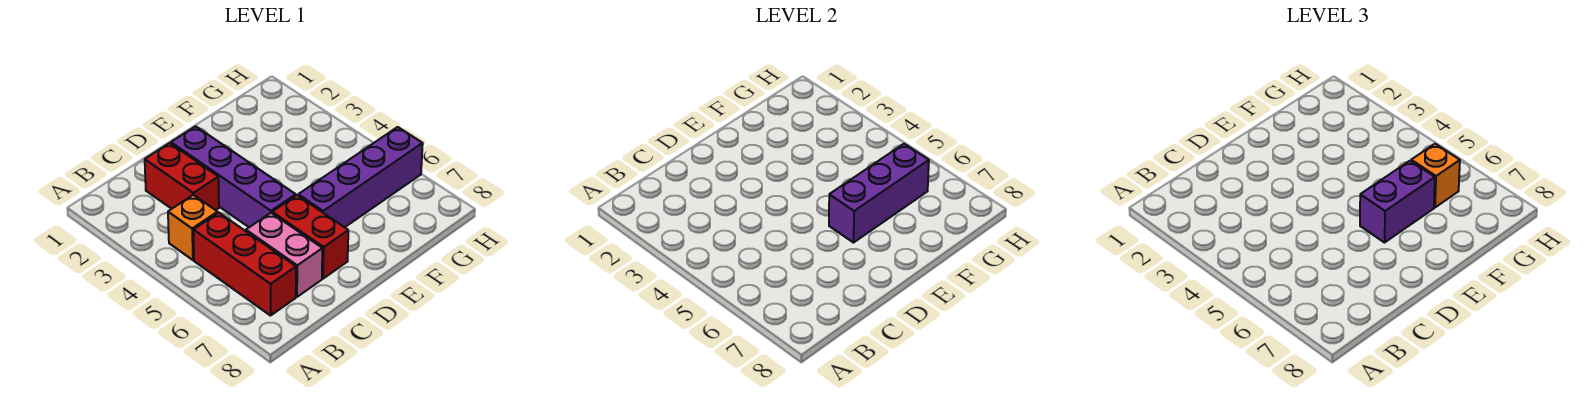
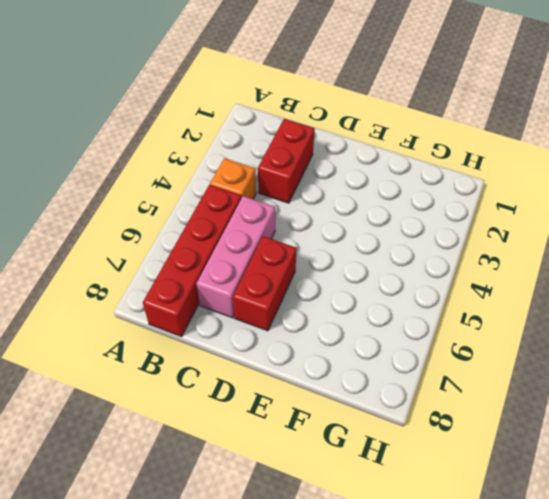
red brick B5:B8 level 1 -> red brick B5:B7 level 1
pink brick C5:C7 level 1 -> pink brick C6:C7 level 1
none -> purple brick D2:D5 level 1
none -> purple brick E6:H6 level 1

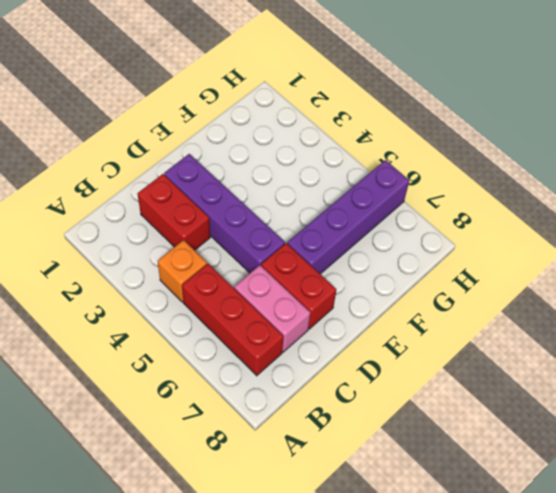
none -> purple brick E6:G6 level 2
none -> purple brick E6:F6 level 3

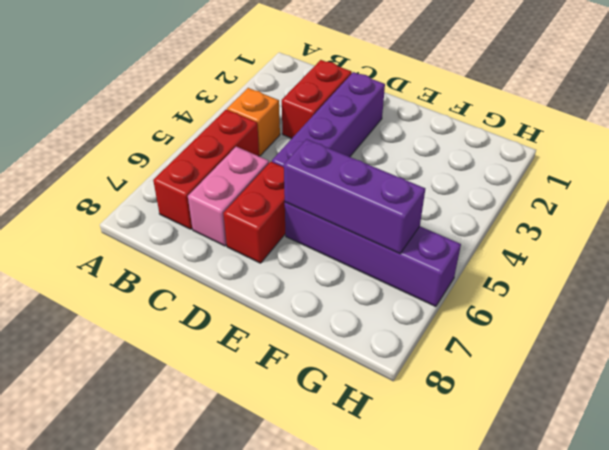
none -> purple brick E6:F6 level 3
none -> orange brick G6 level 3

